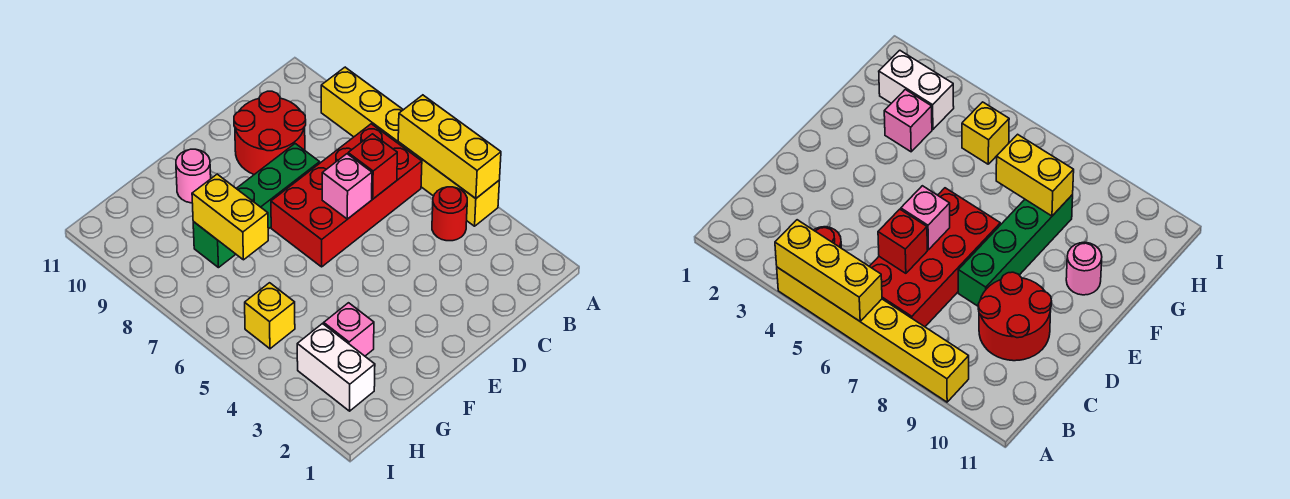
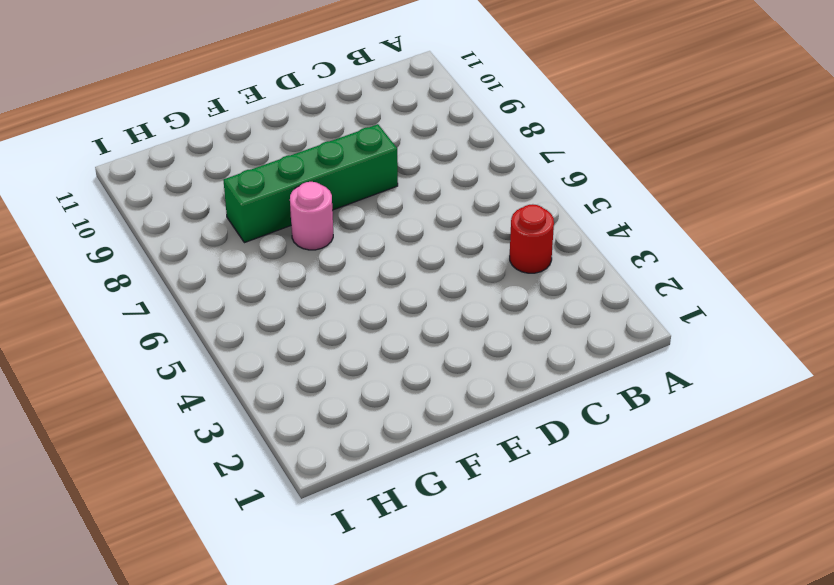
pink round brick F7 level 1 -> pink round brick F10 level 1
none -> yellow brick A4:A9 level 1
none -> red brick B6:E7 level 1
none -> red round brick C9:D10 level 1

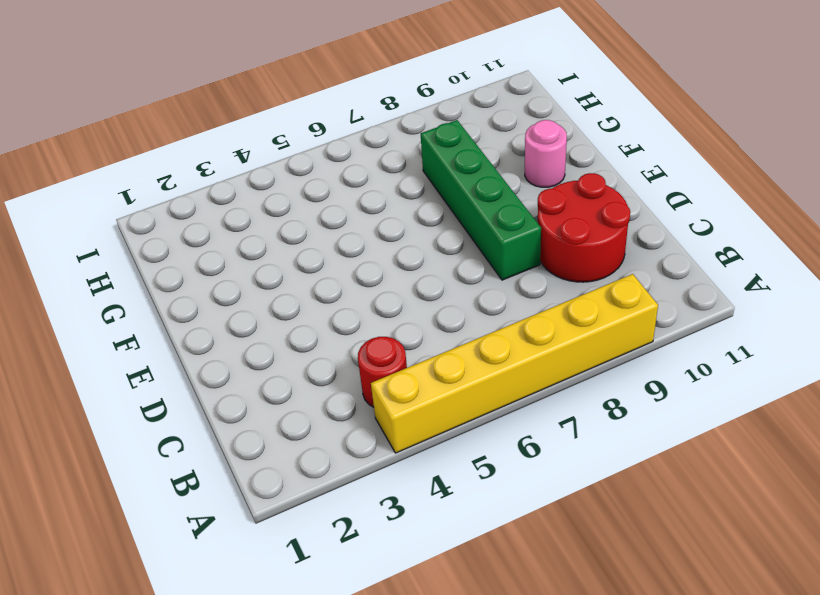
none -> red brick B6:E7 level 1
none -> pink brick G3 level 1
none -> white brick H2:H3 level 1

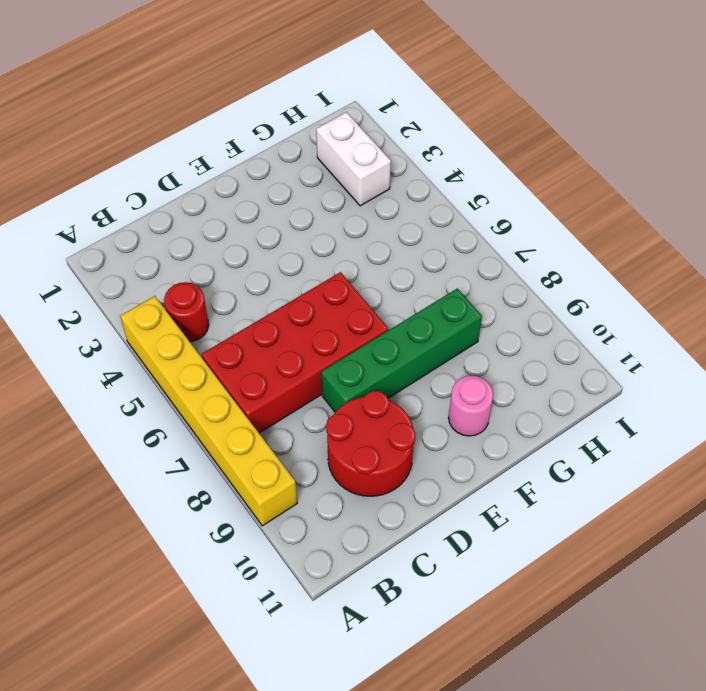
none -> pink brick G3 level 1
none -> yellow brick H5 level 1
none -> yellow brick A4:A6 level 2

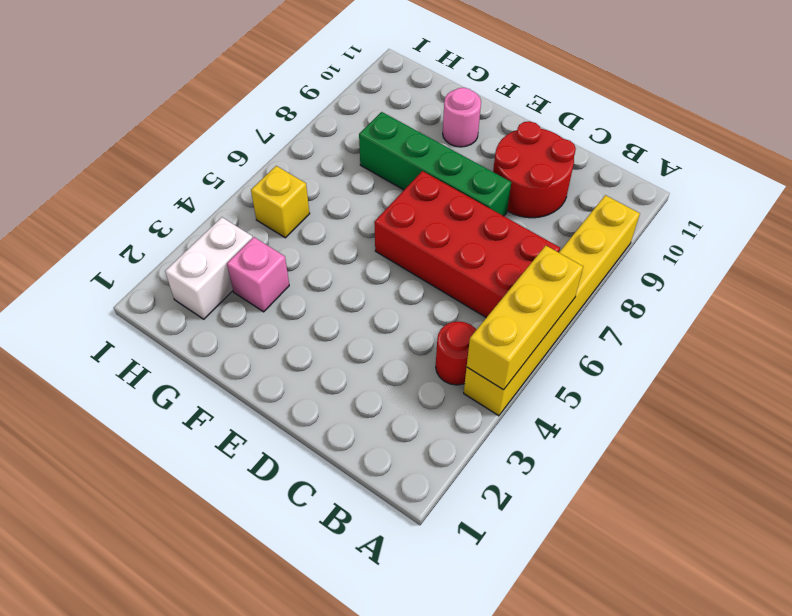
none -> red brick C6 level 2
none -> pink brick D6 level 2
none -> yellow brick G7:G8 level 2

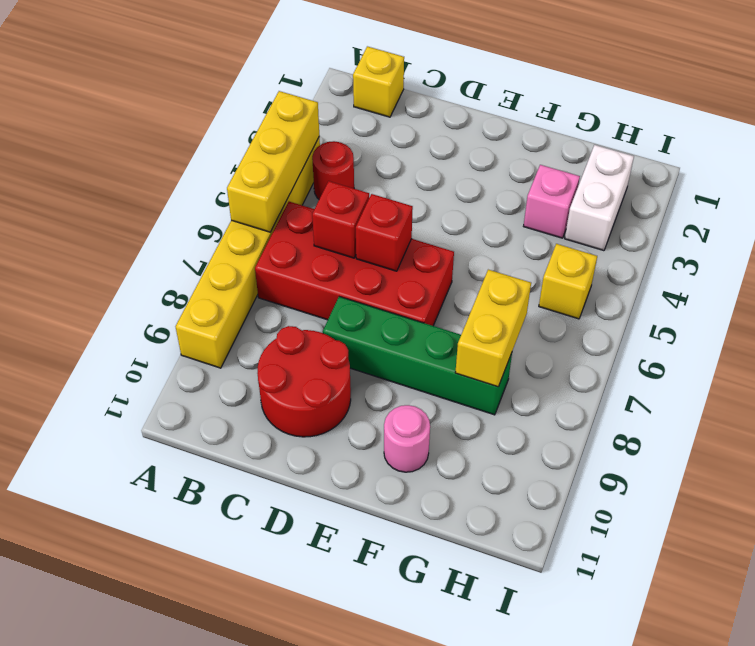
yellow brick B1 level 1 -> none
red brick D6 level 2 -> pink brick D6 level 2

